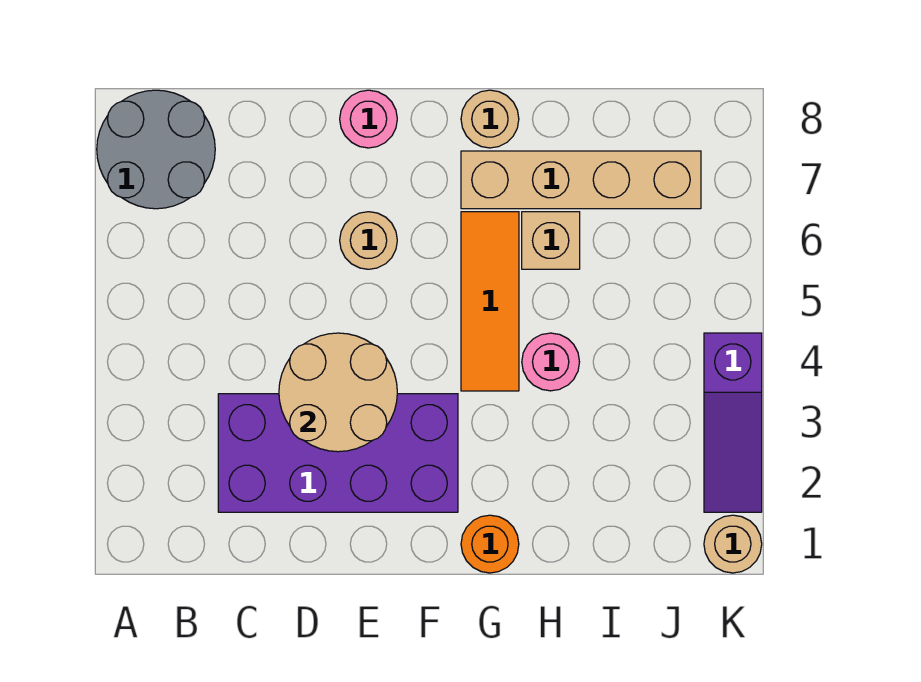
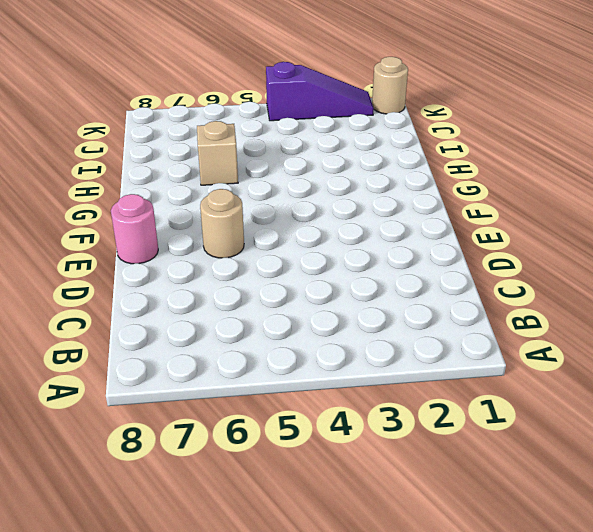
none -> grey round brick A7:B8 level 1
none -> purple brick C2:F3 level 1
none -> orange round brick G1 level 1

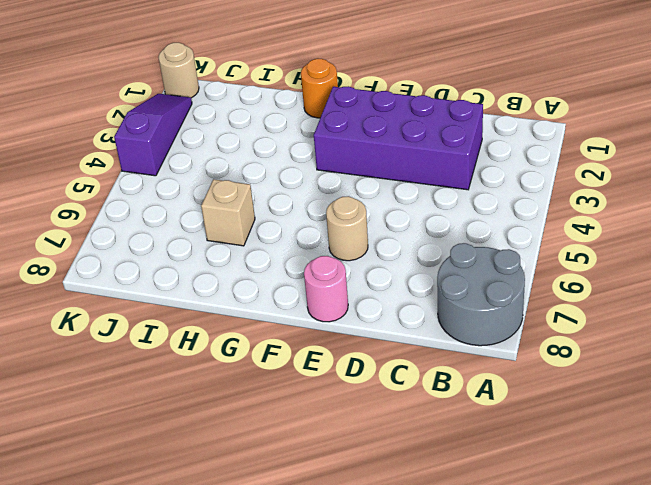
none -> orange tile G4:G6 level 1
none -> tan brick G7:J7 level 1
none -> tan round brick G8 level 1

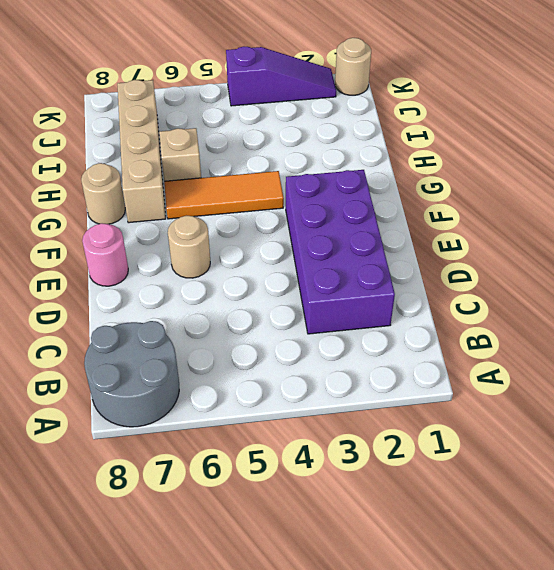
none -> orange round brick G1 level 1
none -> pink round brick H4 level 1
none -> tan round brick D3:E4 level 2

